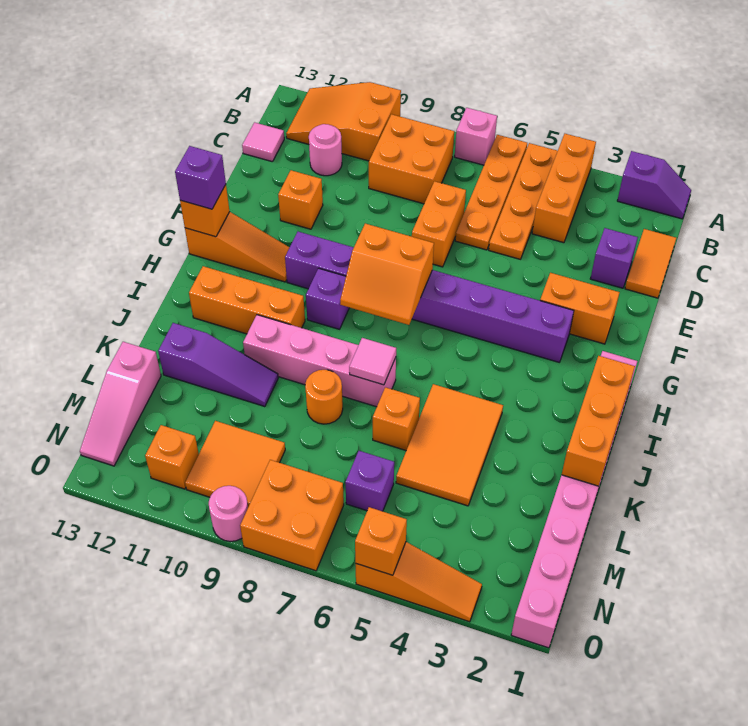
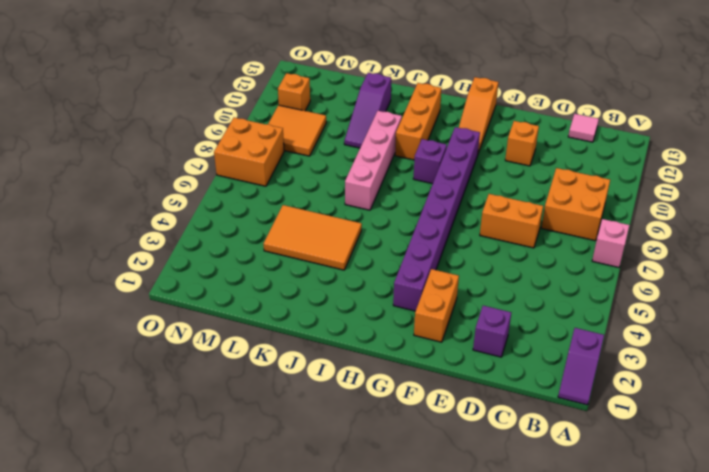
none -> orange brick A4:C4 level 1
none -> orange plate A5:D5 level 1
none -> orange plate A6:D6 level 1
none -> orange slope A10:B12 level 1 top 10

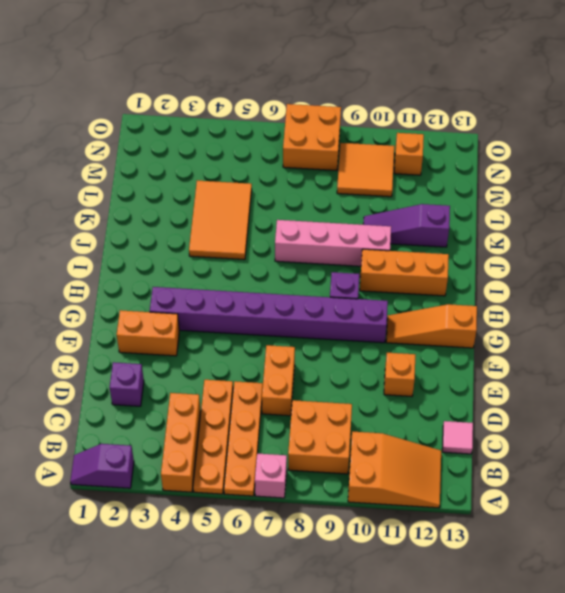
none -> orange tile C1:D1 level 1
none -> pink round brick C11 level 1
none -> pink brick H1:O1 level 1
none -> orange brick K6 level 1

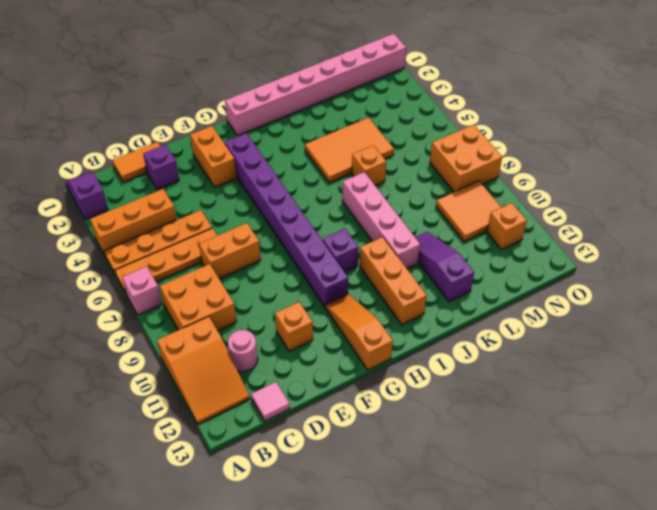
none -> orange round brick K8 level 1
none -> pink slope L13:N13 level 1 top L
none -> purple brick M6 level 1
none -> orange slope O3:O5 level 1 top 5

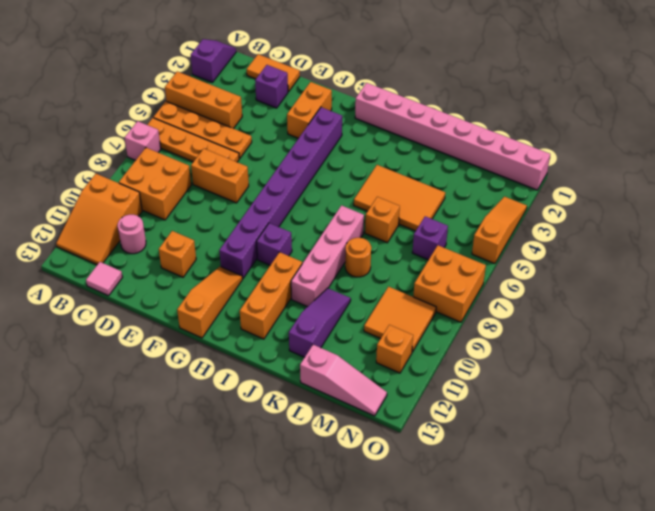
none -> pink round brick O9 level 1
none -> orange slope G7:H8 level 2 top G
none -> orange brick G13 level 2
none -> orange brick I1:K1 level 2

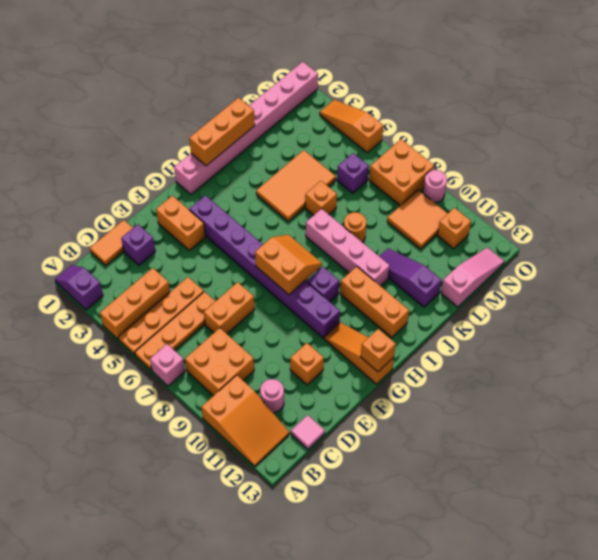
none -> pink tile J7 level 2
none -> orange brick O5 level 2
none -> purple brick G13 level 3

